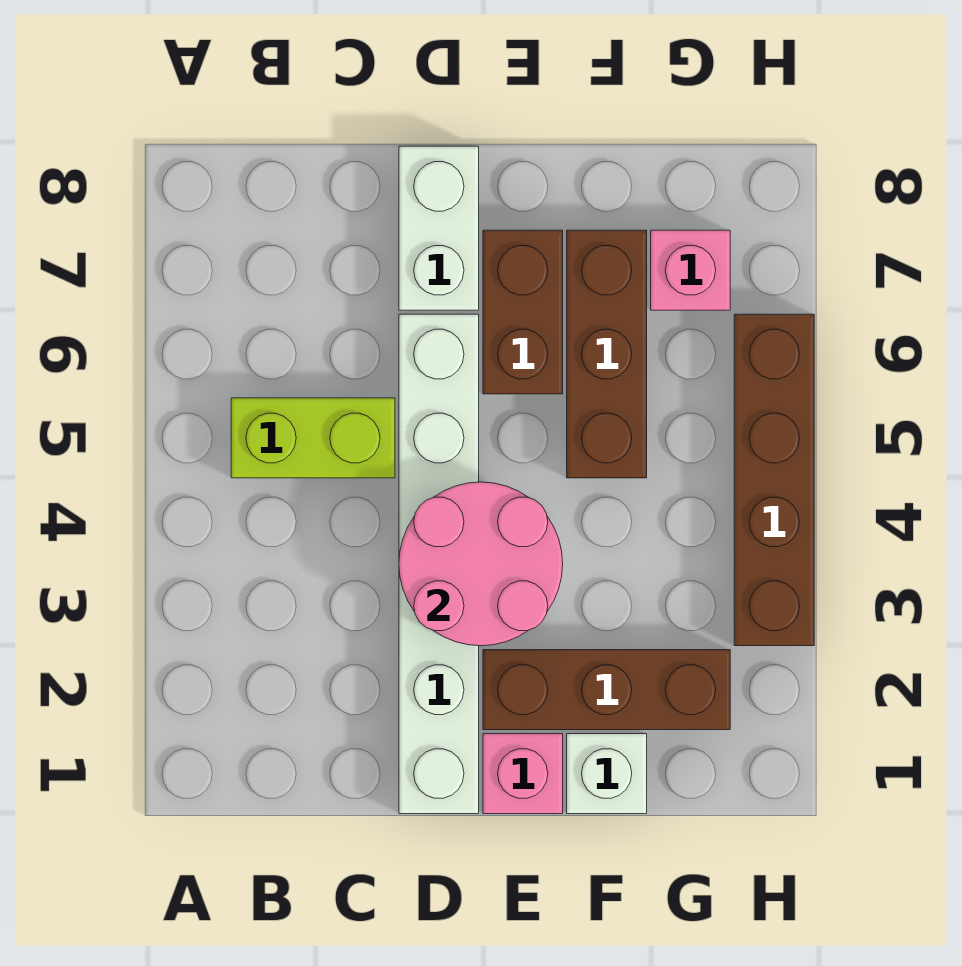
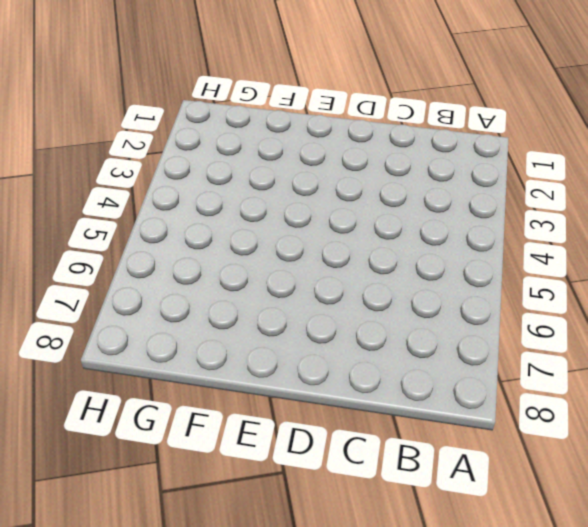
none -> lime brick B5:C5 level 1
none -> white brick D1:D6 level 1

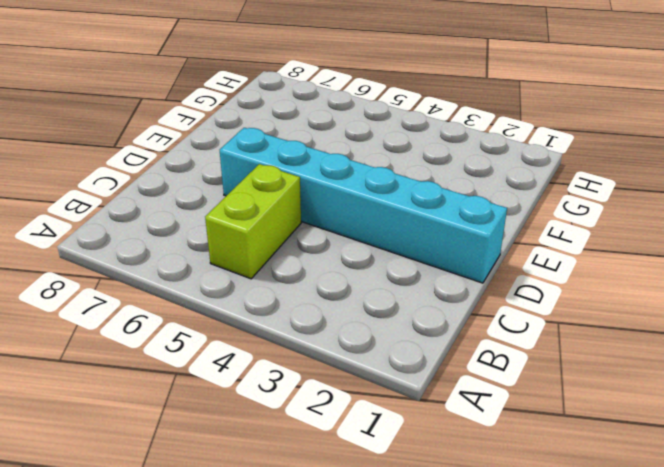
cyan brick D1:D6 level 1 -> white brick D1:D6 level 1
none -> white brick D7:D8 level 1
none -> pink brick E1 level 1

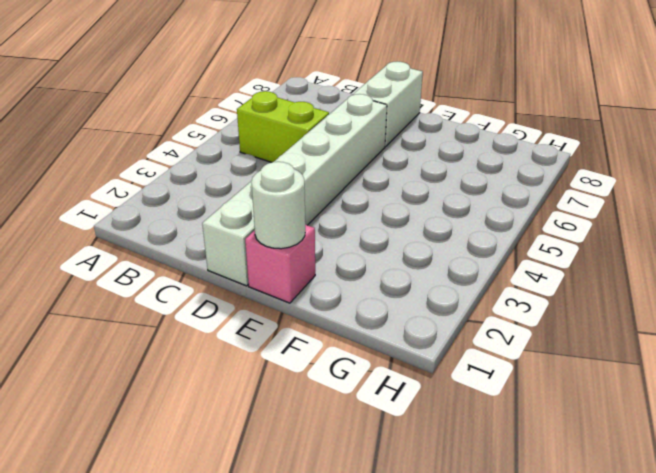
white round brick E1 level 2 -> none
none -> brown brick E2:G2 level 1
none -> brown brick E6:E7 level 1

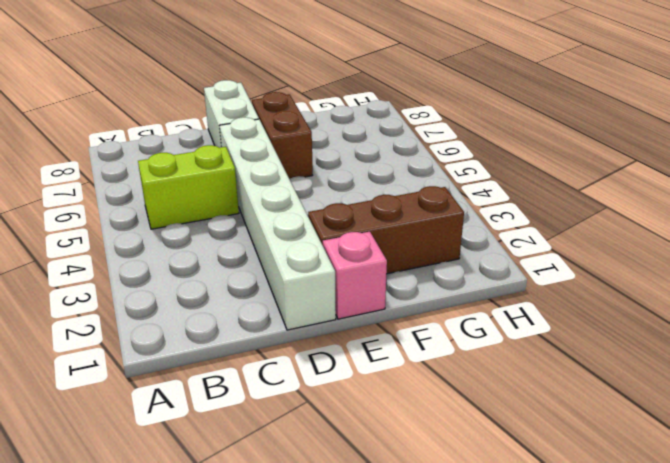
none -> white brick F1 level 1
none -> brown brick F5:F7 level 1

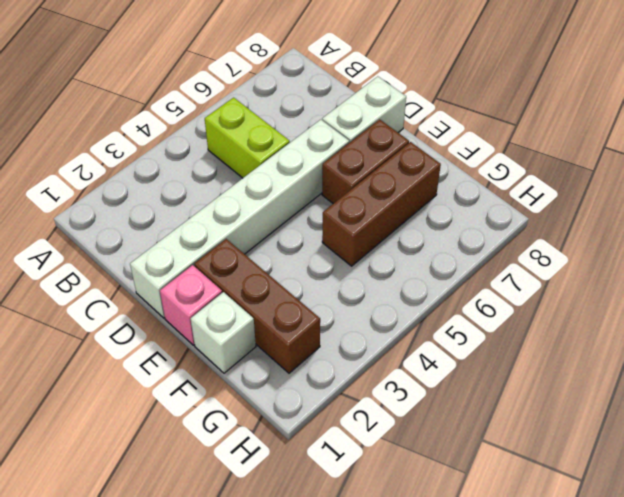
none -> pink brick G7 level 1
none -> brown brick H3:H6 level 1

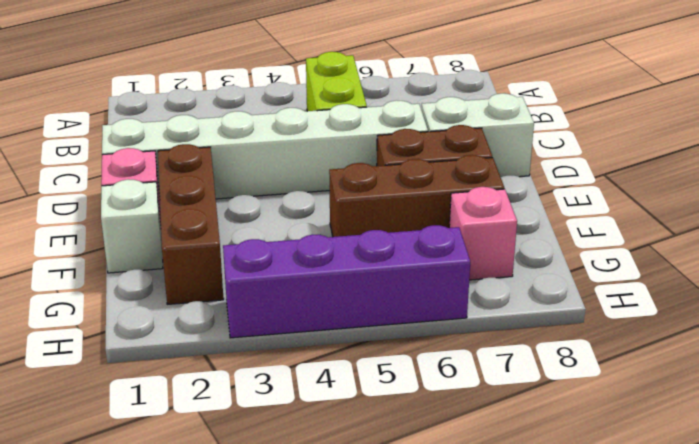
purple brick H3:H6 level 1 -> brown brick H3:H6 level 1
none -> pink round brick D3:E4 level 2

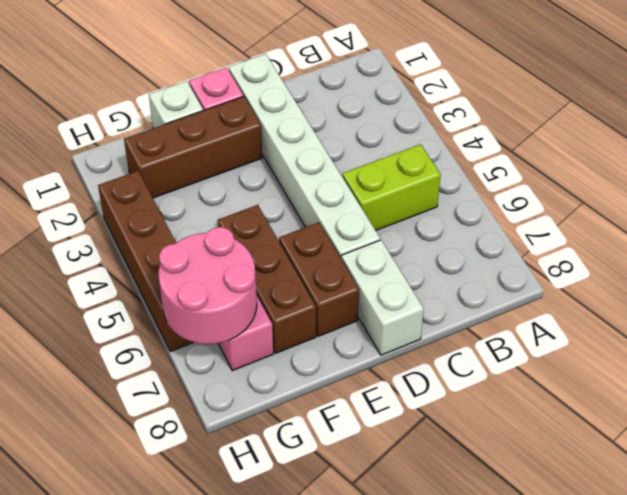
pink round brick G6:H7 level 2 -> pink round brick D3:E4 level 2

